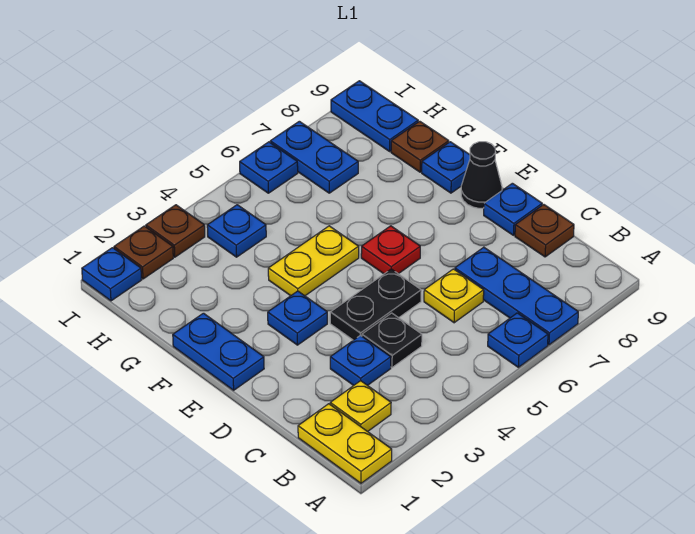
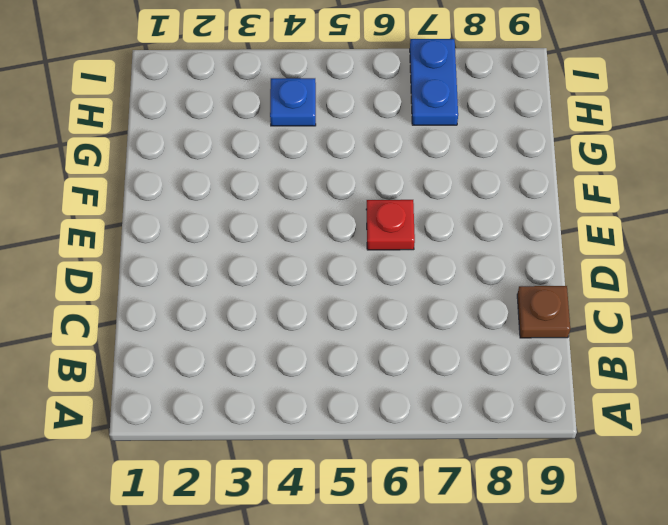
none -> yellow plate A1:B1 level 1
none -> blue plate A6 level 1
none -> blue plate A7:C7 level 1

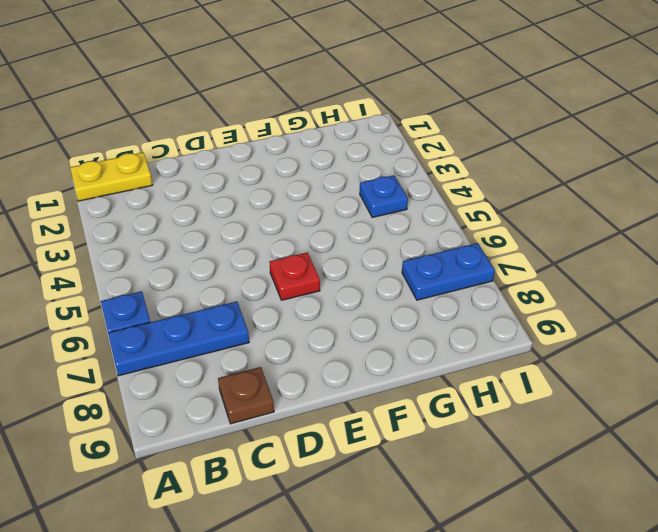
none -> yellow plate B2 level 1
none -> blue plate C3 level 1
none -> black plate C4 level 1

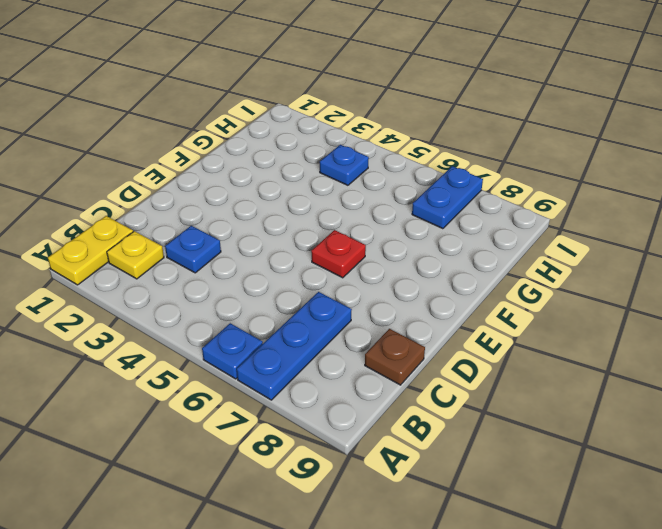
none -> black plate C4 level 1
none -> yellow plate C6 level 1
none -> black plate D4:D5 level 1

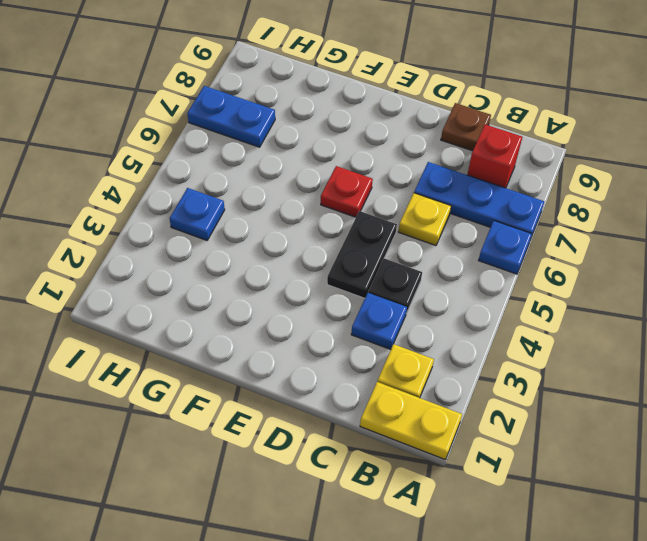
red brick B8 level 1 -> none
none -> blue plate D9 level 1
none -> blue plate E1:F1 level 1
none -> blue plate E3 level 1

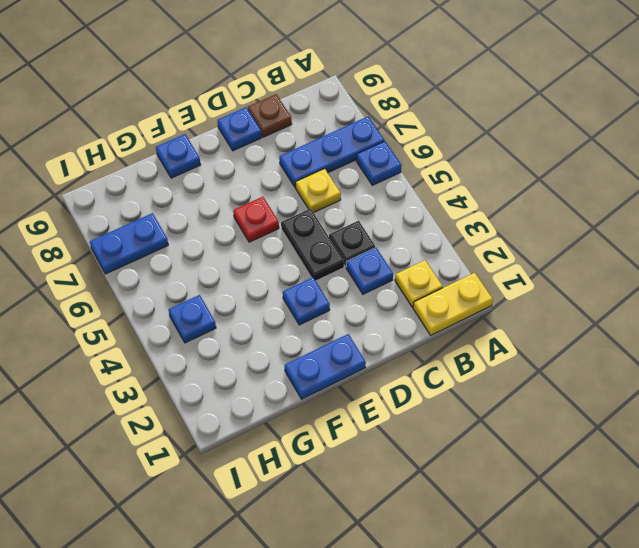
none -> black cone E9 level 1
none -> yellow plate F4:F5 level 1
none -> brown plate G9 level 1

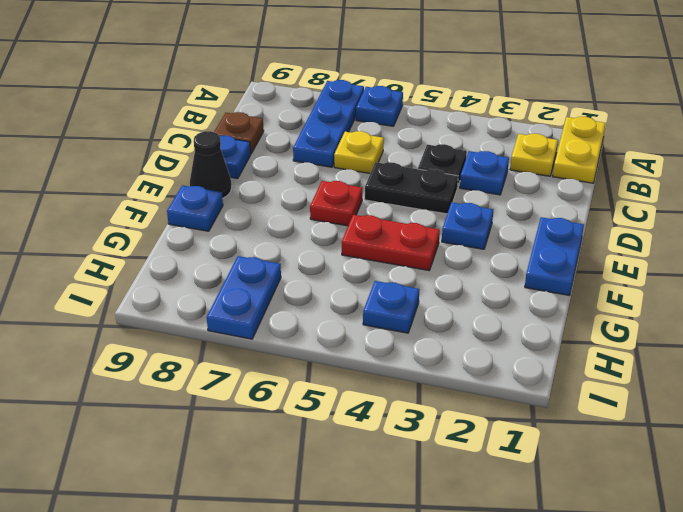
red plate F4:F5 level 1 -> yellow plate F4:F5 level 1
none -> brown plate G9 level 1
none -> blue plate H9:I9 level 1
none -> blue plate I1 level 1

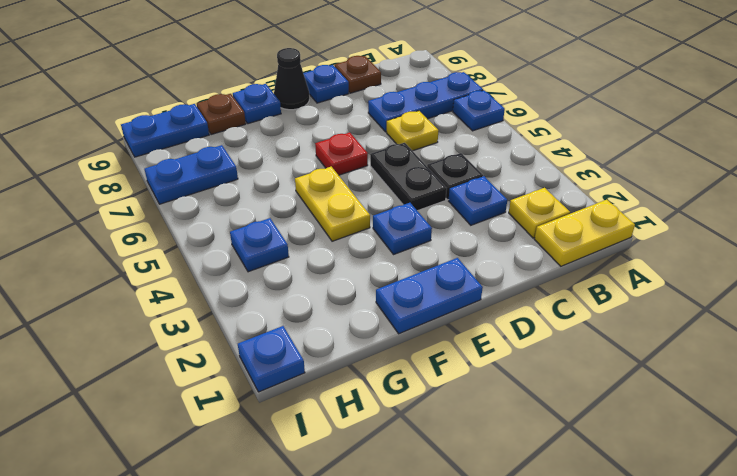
none -> brown plate I2 level 1
none -> brown plate I3 level 1
none -> blue plate I6 level 1

